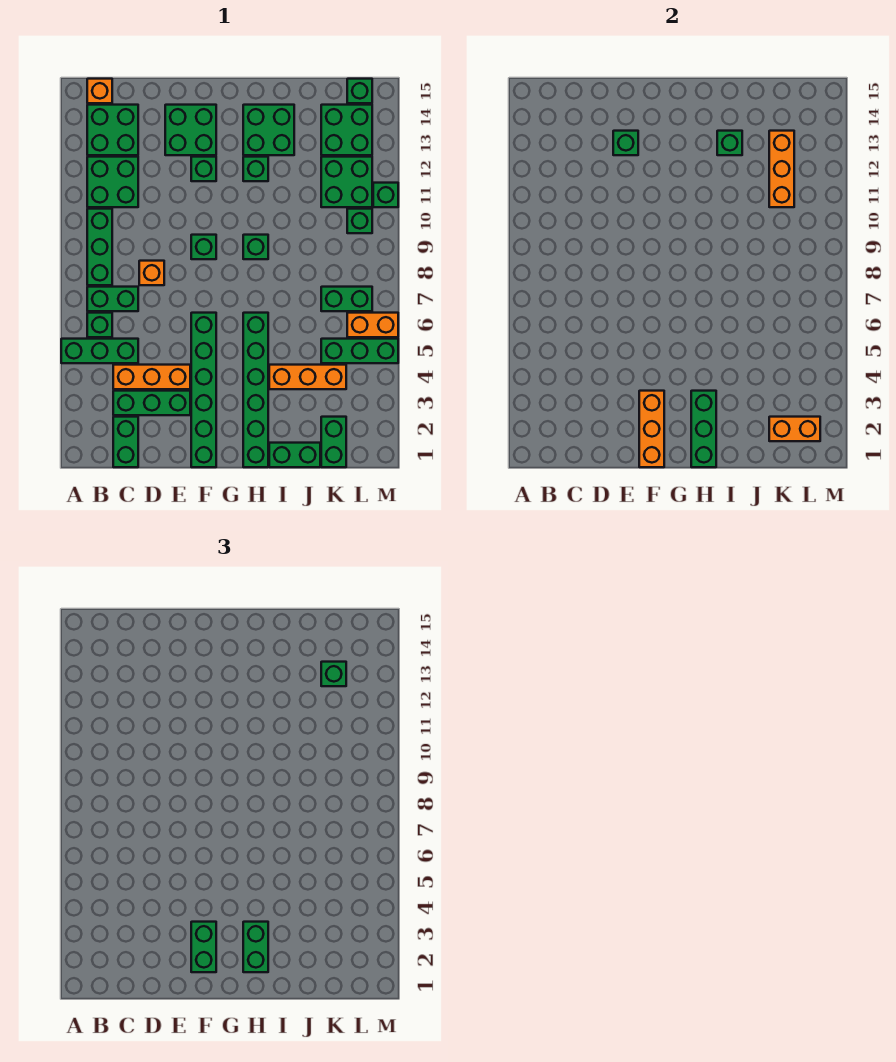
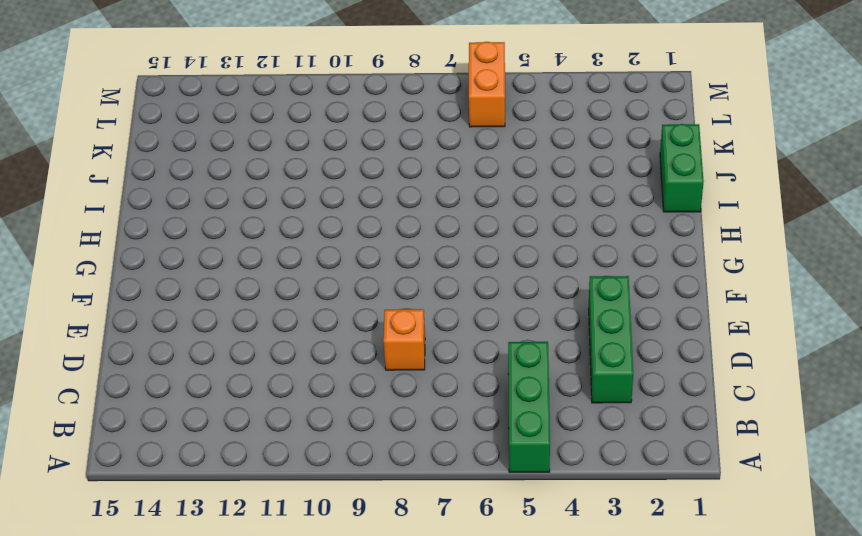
none -> green brick B6 level 1
none -> green brick B7:C7 level 1
none -> green brick B8:B10 level 1
none -> green brick B11:C12 level 1

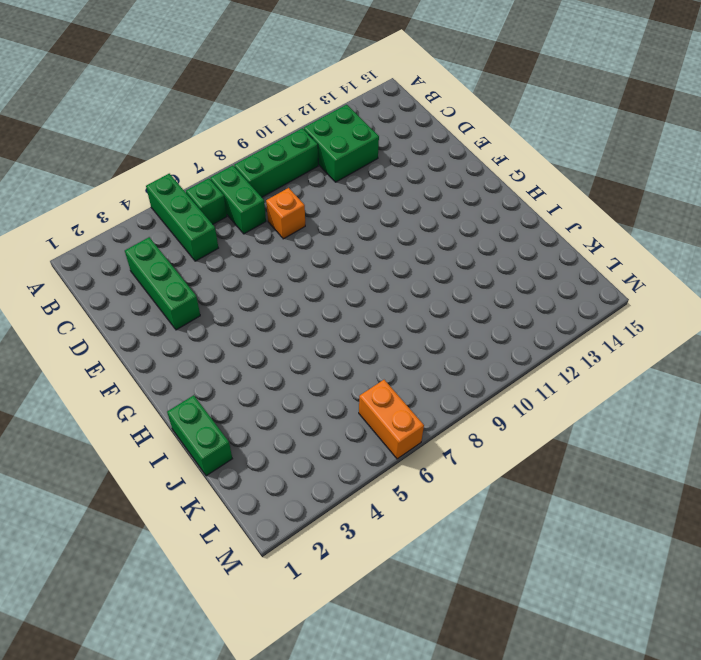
none -> green brick B13:C14 level 1
none -> orange brick B15 level 1
none -> green brick C1:C2 level 1
none -> orange brick C4:E4 level 1

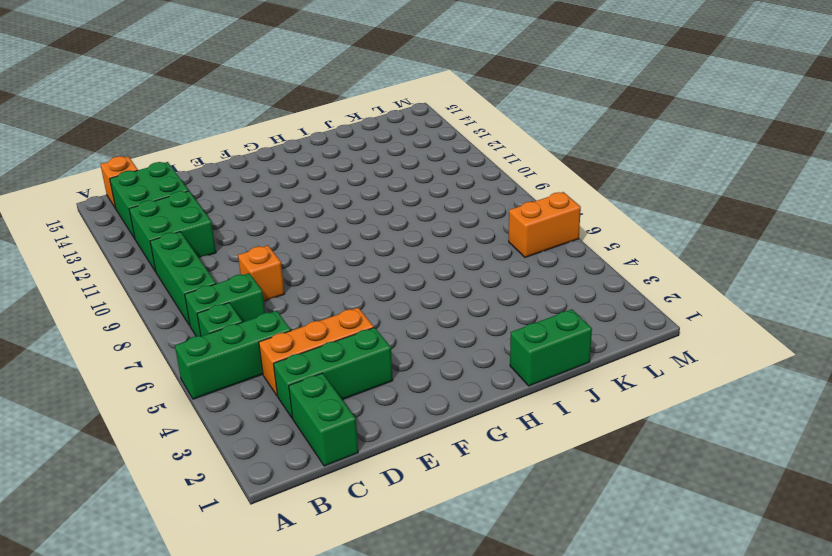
none -> green brick E13:F14 level 1
none -> green brick F1:F6 level 1
none -> green brick F9 level 1
none -> green brick F12 level 1

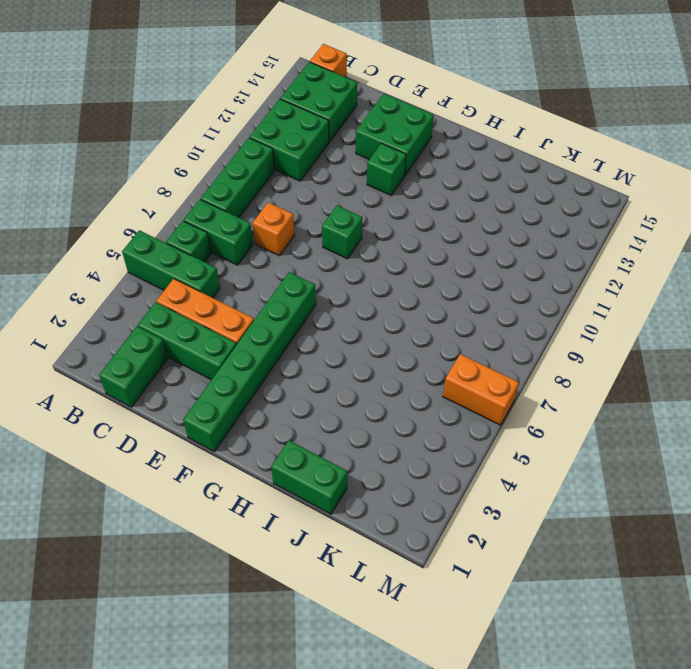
none -> green brick H1:H6 level 1
none -> green brick H9 level 1
none -> green brick H12 level 1
none -> green brick H13:I14 level 1

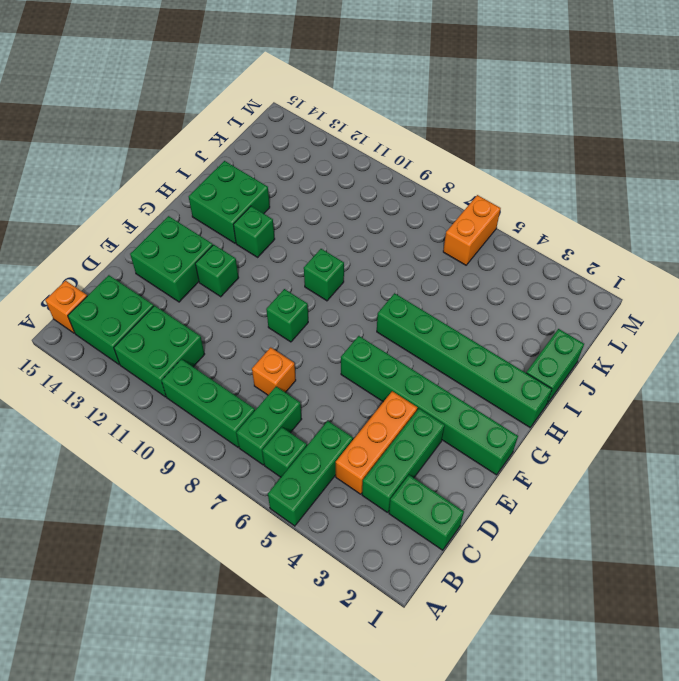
none -> orange brick I4:K4 level 1
none -> green brick K1:K2 level 1
none -> green brick K5:M5 level 1
none -> green brick K7:L7 level 1

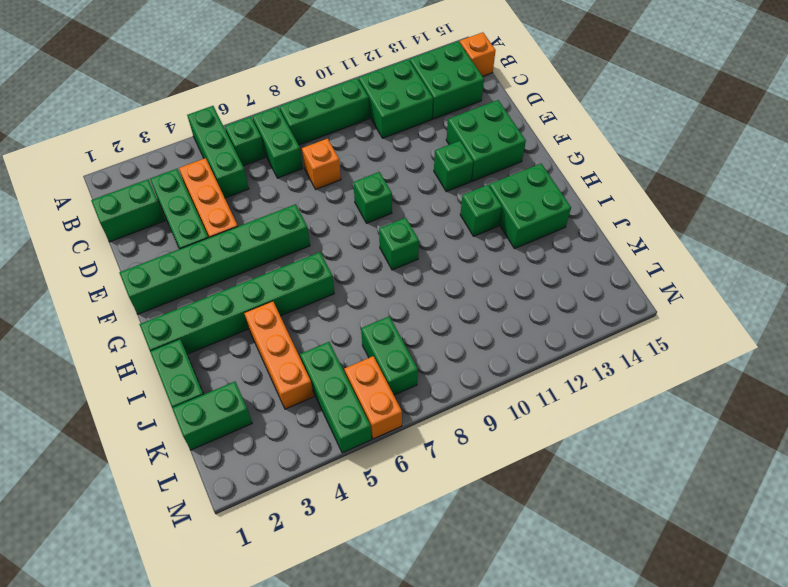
none -> green brick K11:L12 level 1
none -> green brick K13:L14 level 1
none -> green brick L10 level 1
none -> green brick L15 level 1

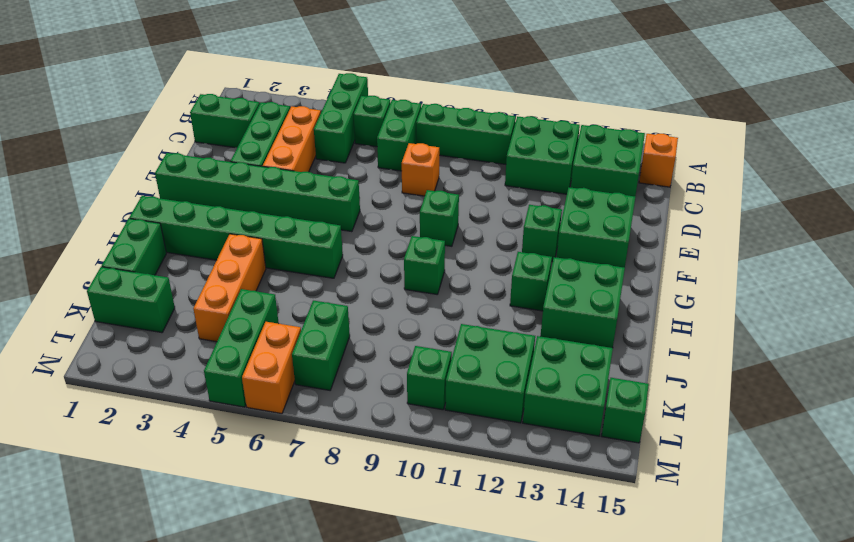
none -> green brick M11 level 1
none -> green brick E13 level 2
none -> orange brick F1:F3 level 2
none -> green brick H1:H3 level 2

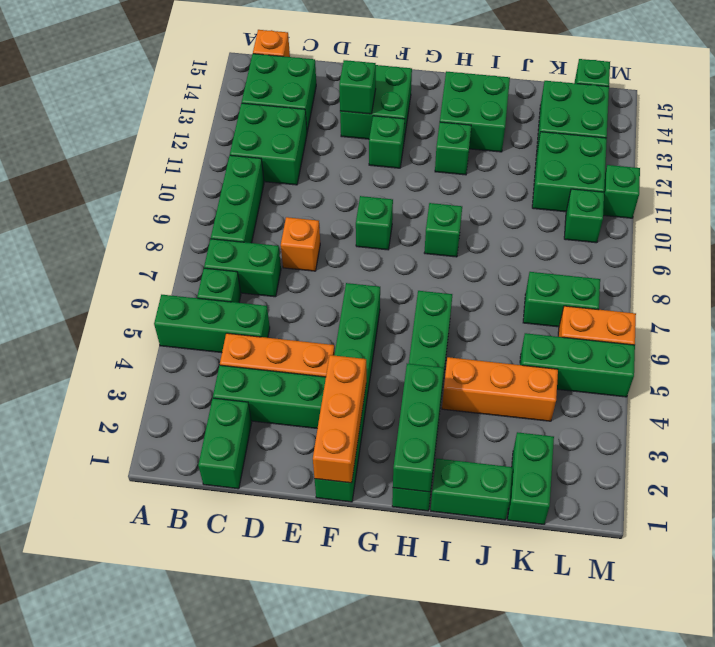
none -> green brick I13 level 2
none -> orange brick K2:L2 level 2
none -> orange brick K11:K13 level 2
none -> green brick F2:F3 level 3

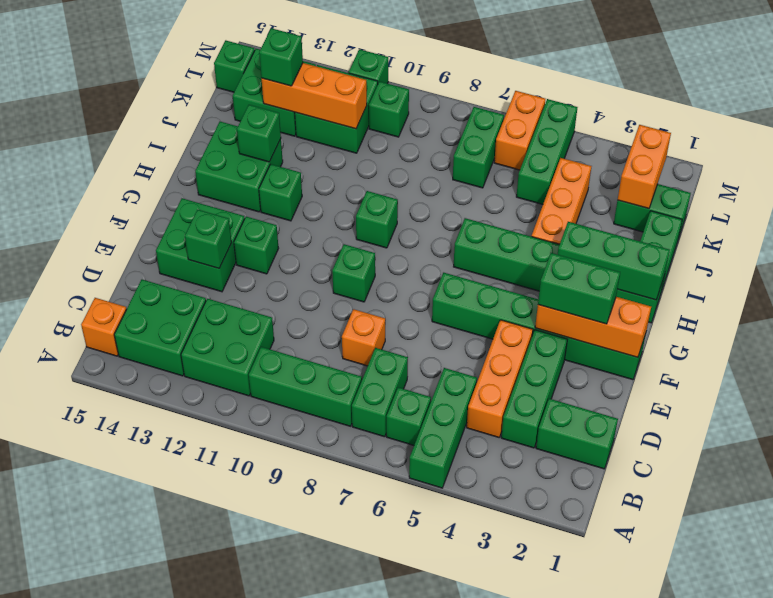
none -> green brick H2:H3 level 3

